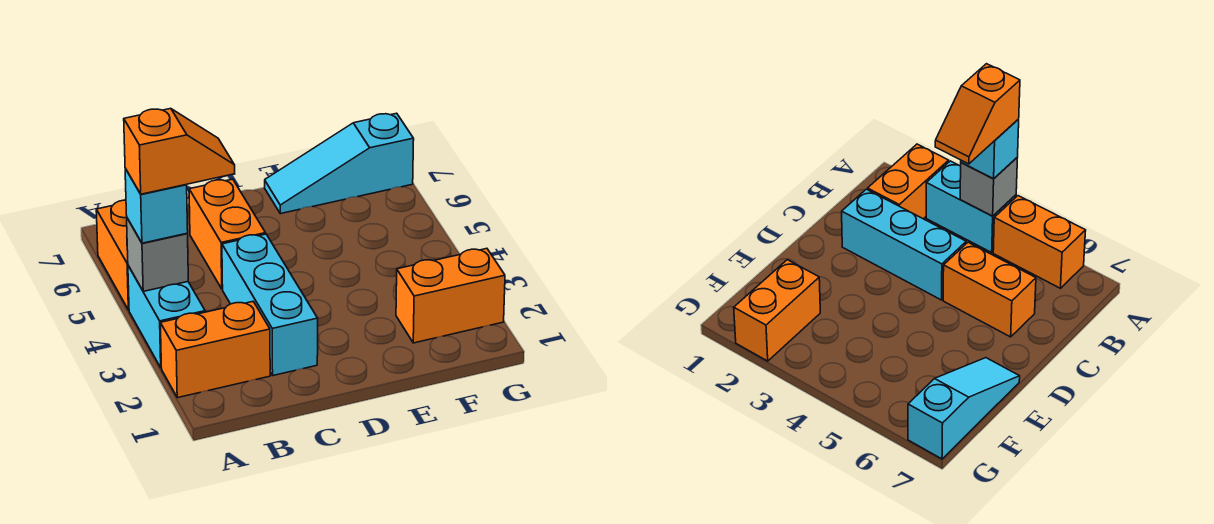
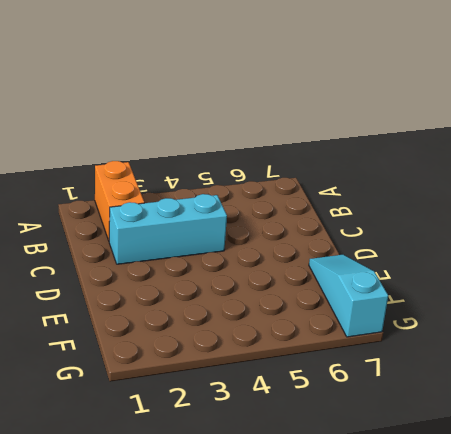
none -> cyan brick A3:A4 level 1
none -> orange brick A5:A6 level 1

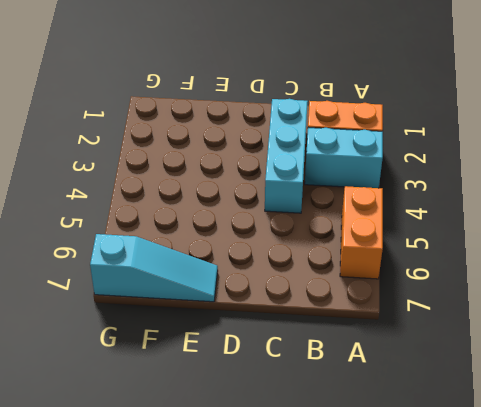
cyan brick A3:B3 level 1 -> cyan brick A3:A4 level 1
none -> orange brick C5:C6 level 1
none -> orange brick F2:G2 level 1

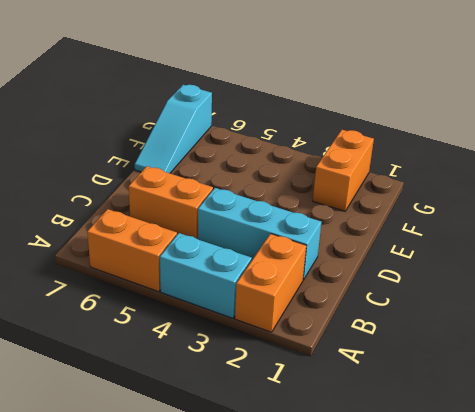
none -> grey brick A4 level 2
none -> cyan brick A4 level 3

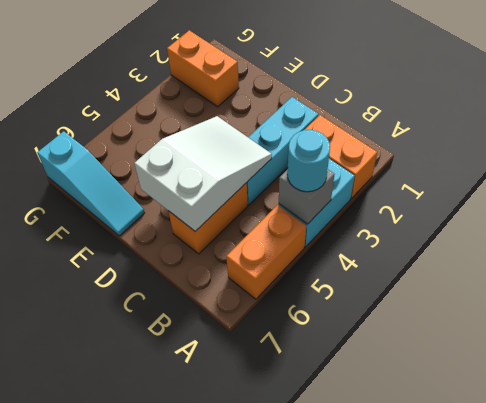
cyan round brick A4 level 3 -> cyan brick A4 level 3
white slope C4:D6 level 2 top 6 -> none
none -> orange slope A4:B4 level 4 top A

